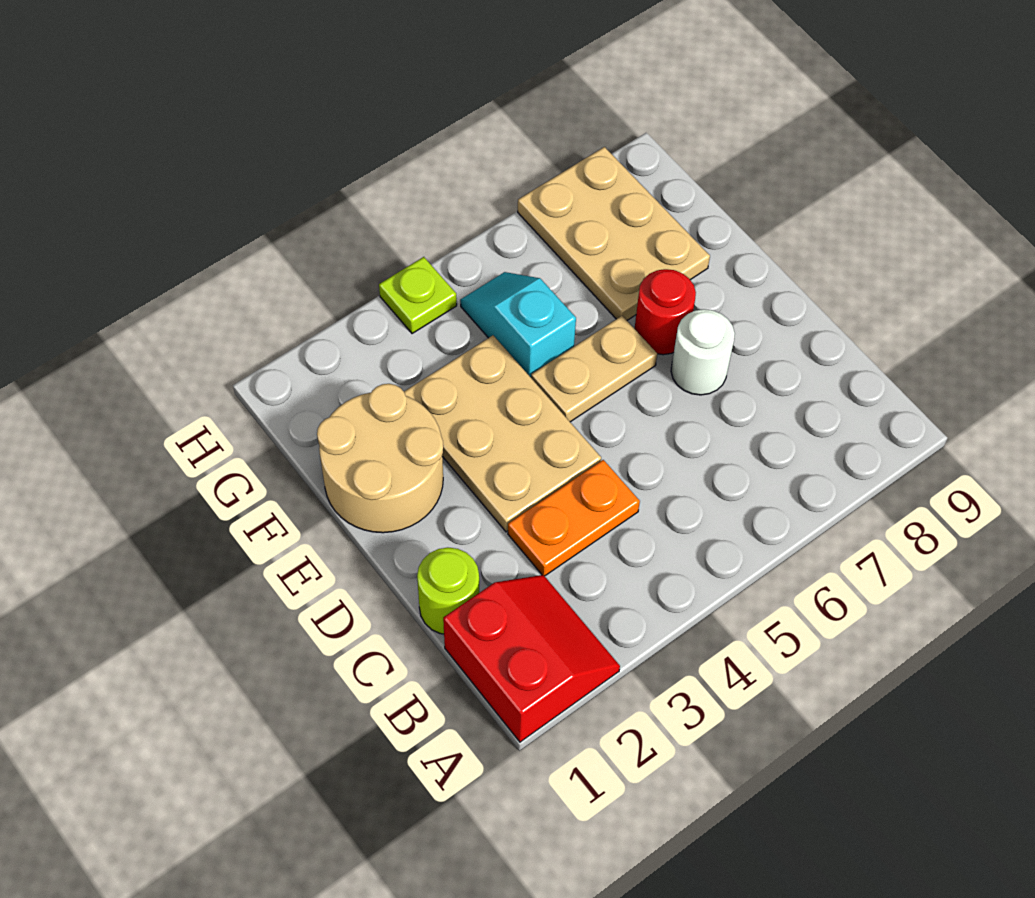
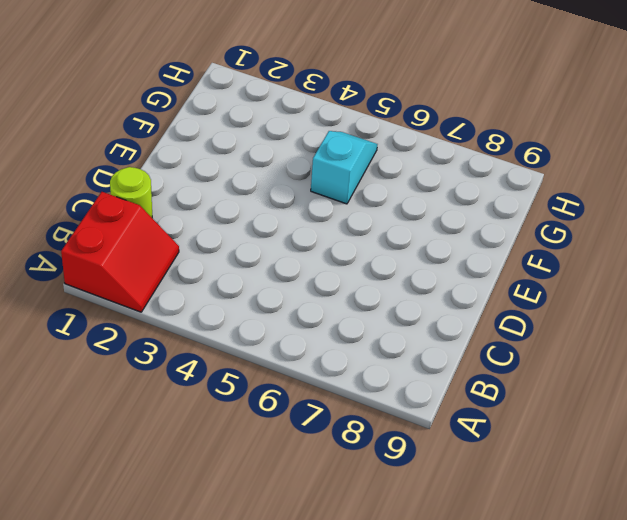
none -> orange plate C3:C4 level 1
none -> tan plate D3:F4 level 1

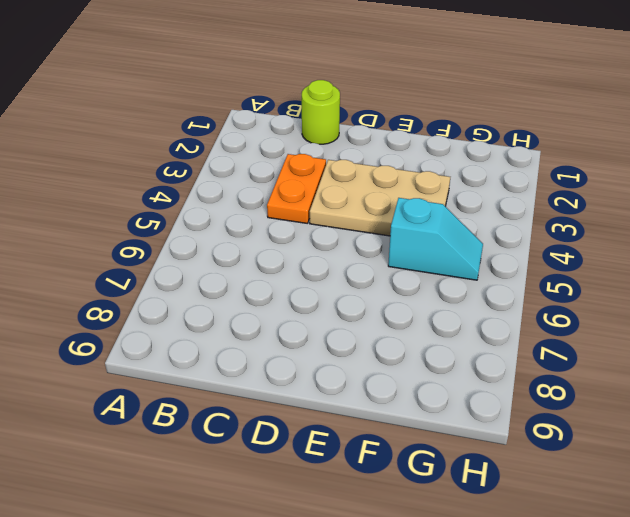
none -> red slope A1:B2 level 1 top 1
none -> white round brick D7 level 1

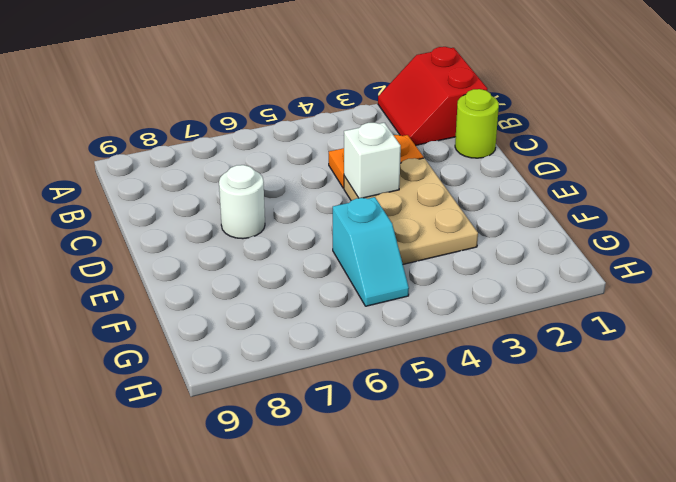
white brick D4 level 2 -> none
none -> tan round brick E1:F2 level 1
none -> tan plate E5:E6 level 1

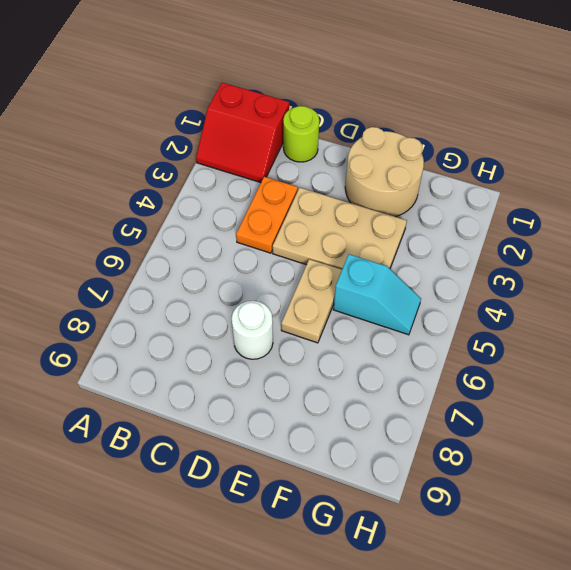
none -> red round brick E7 level 1
none -> tan plate F7:H8 level 1

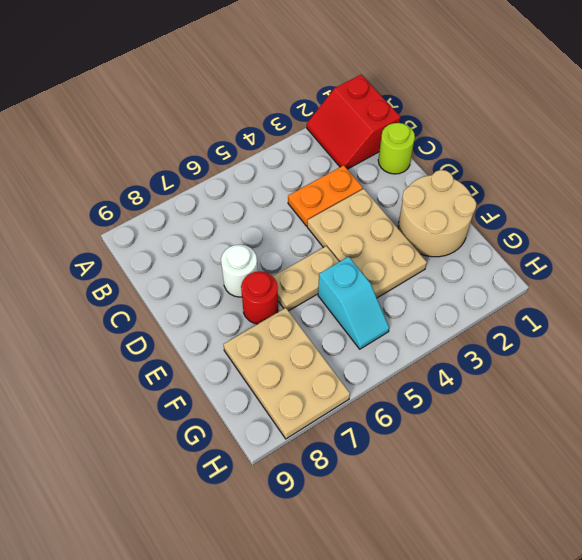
none -> lime plate H4 level 1

